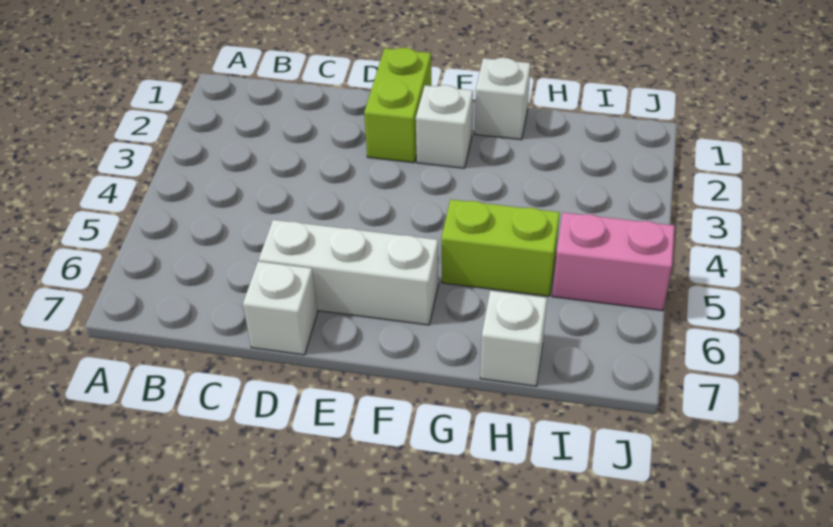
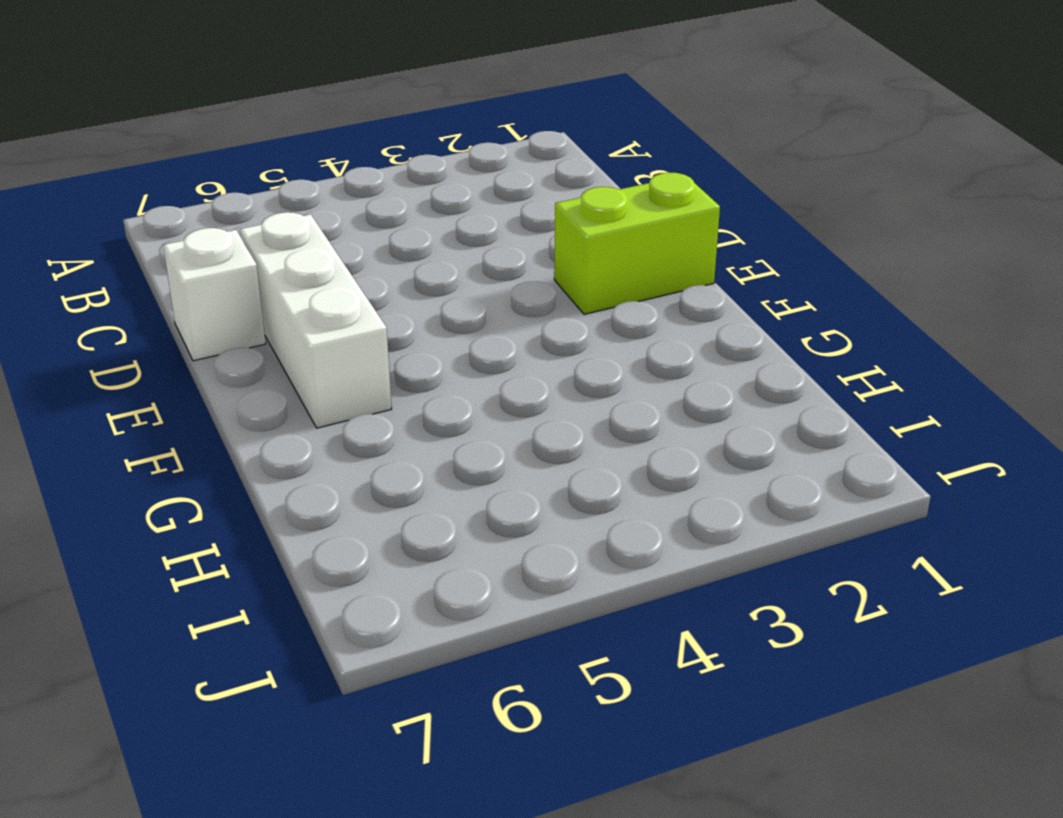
none -> white brick F2 level 1
none -> white brick G1 level 1

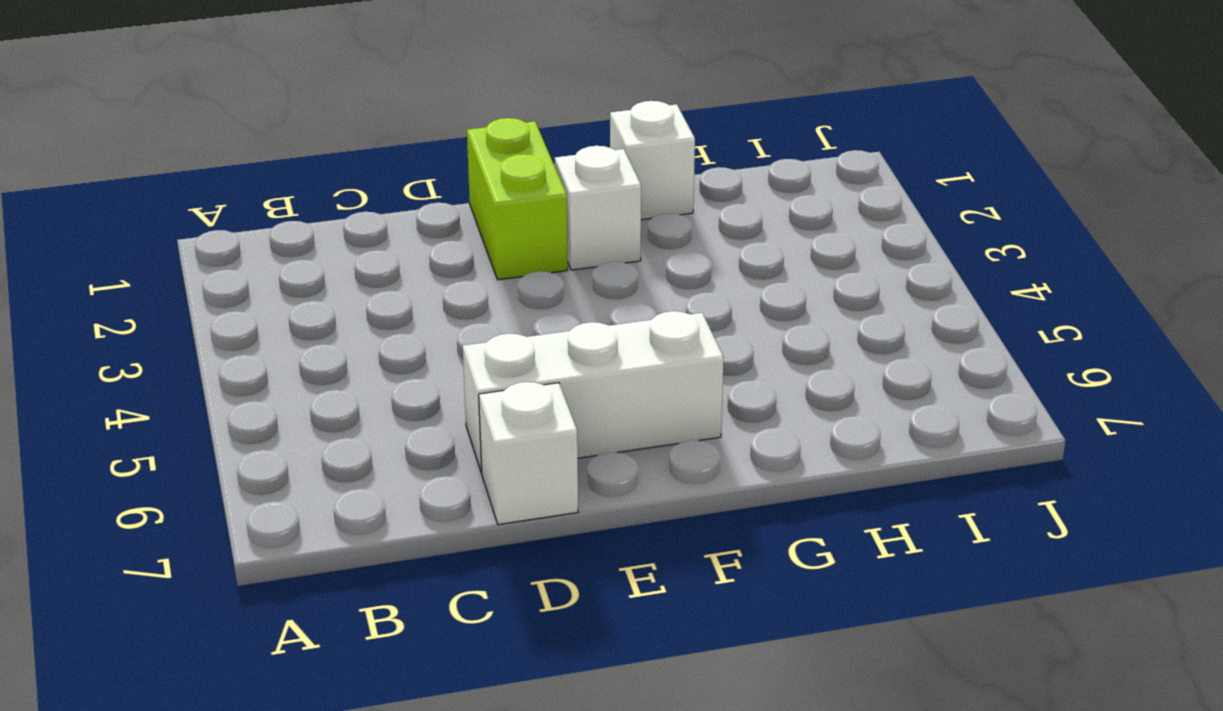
none -> lime brick G5:H5 level 1
none -> white brick H7 level 1

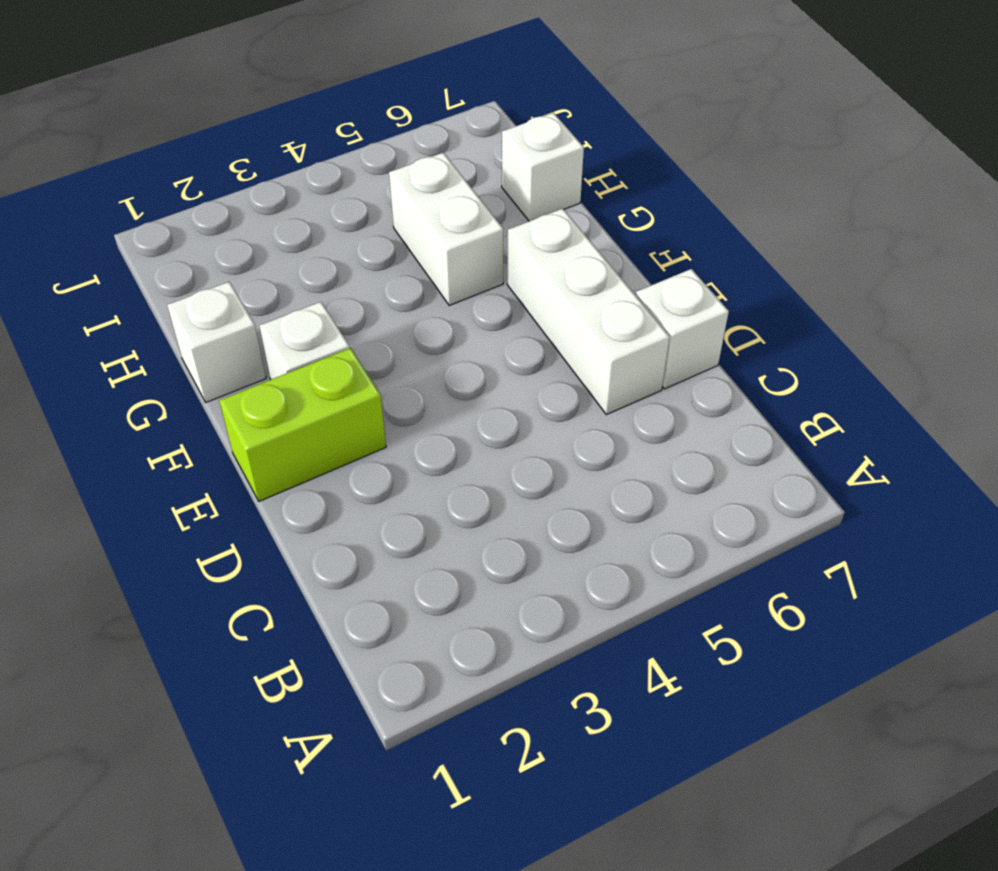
white brick G5:H5 level 1 -> lime brick G5:H5 level 1
none -> pink brick I5:J5 level 1

